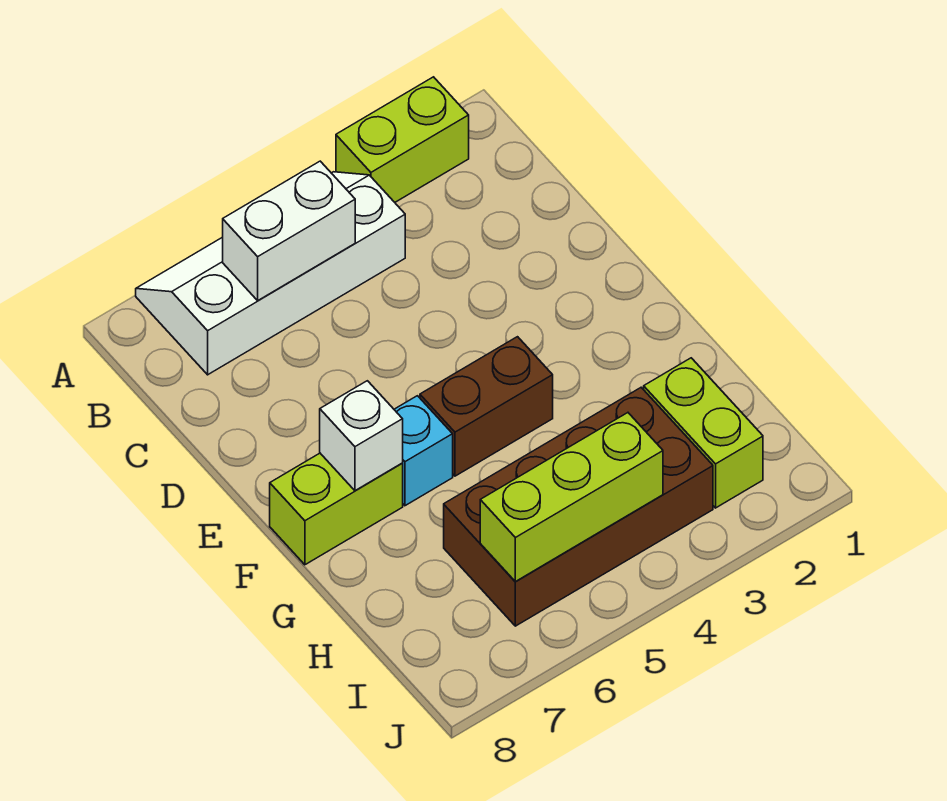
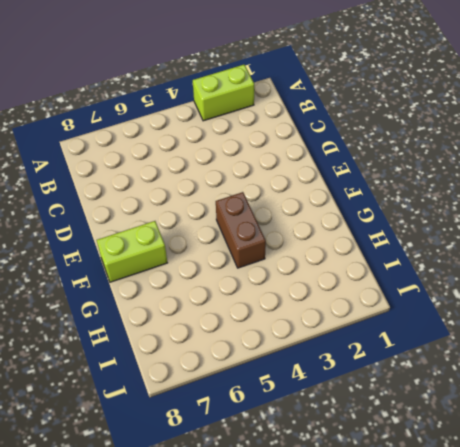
brown brick F4:G4 level 1 -> brown brick F4:F5 level 1
none -> white slope A4:B7 level 1 top B
none -> cyan brick F6 level 1

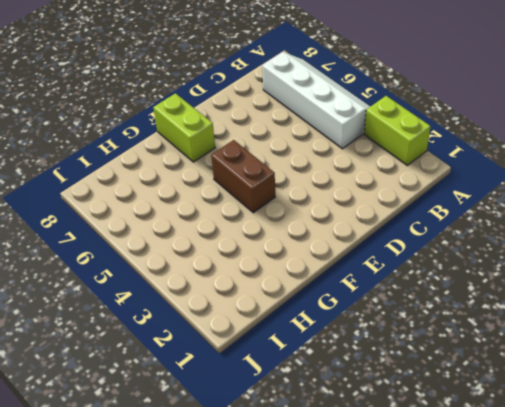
none -> cyan brick F6 level 1
none -> lime brick H2:I2 level 1

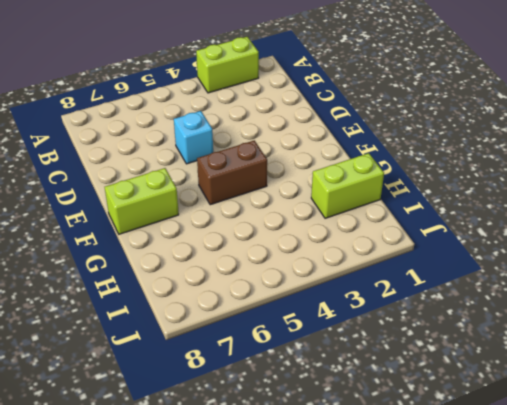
cyan brick D5 level 1 -> cyan brick F6 level 1
lime brick H1:H2 level 1 -> lime brick H2:I2 level 1
none -> white slope A4:B7 level 1 top B
none -> brown brick H3:I6 level 1

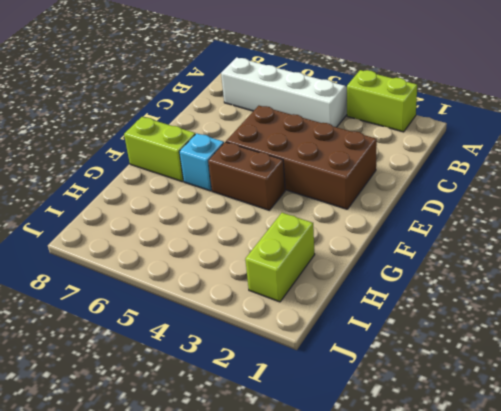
brown brick D2:E5 level 1 -> brown brick H3:I6 level 1
none -> white brick B5:B6 level 2
none -> white brick F7 level 2

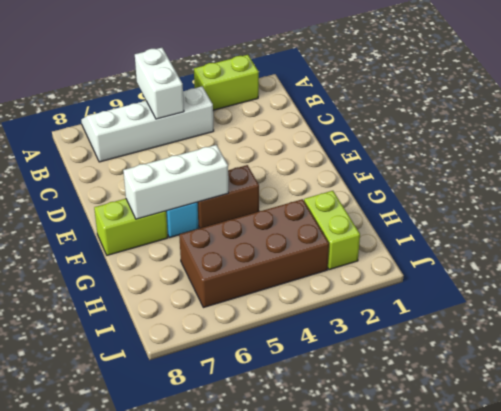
white brick A5:B5 level 2 -> white brick B5:B6 level 2
white brick F5:F7 level 2 -> white brick F7 level 2
none -> lime brick I4:I6 level 2

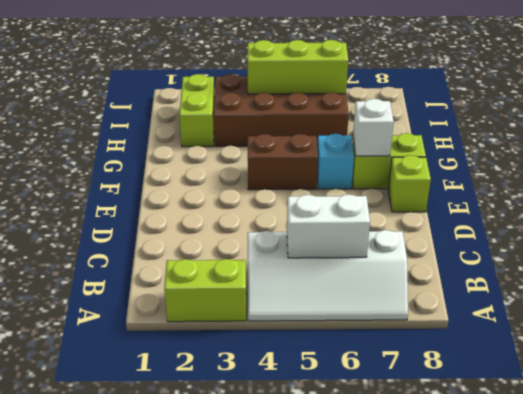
lime brick E8 level 1 -> none

